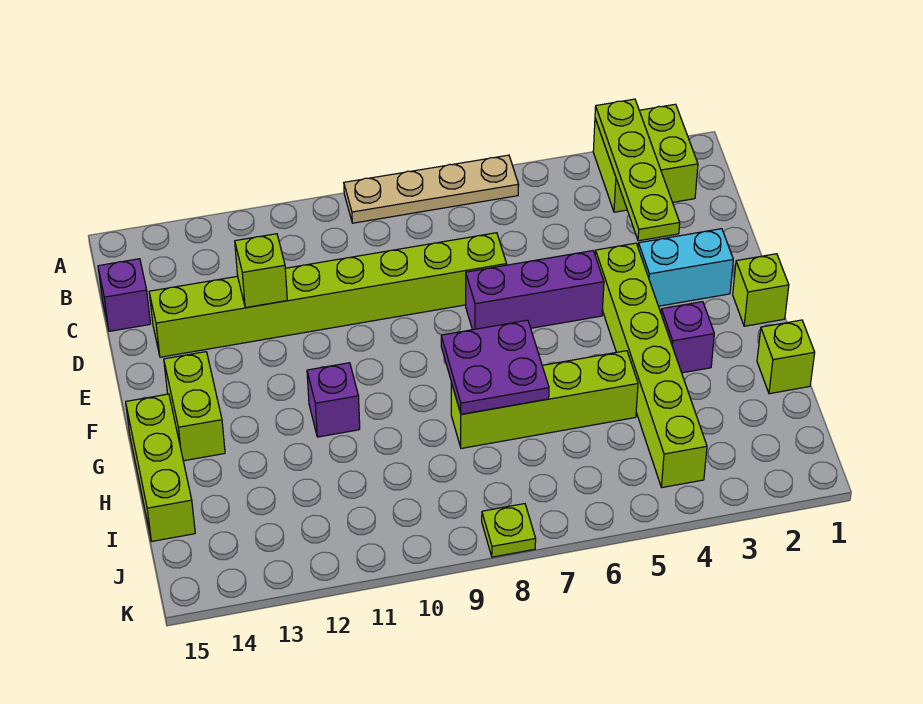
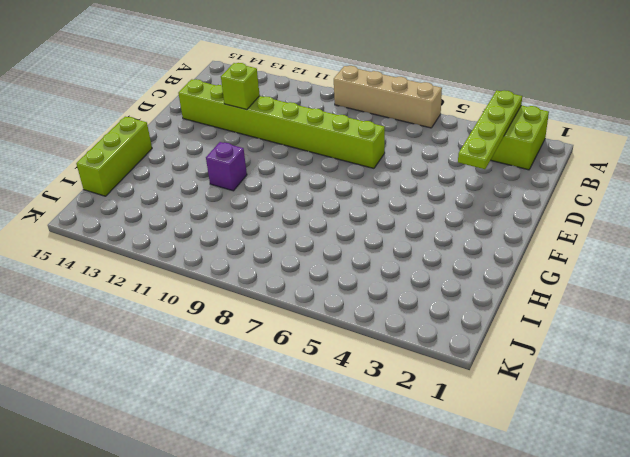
tan brick A6:A9 level 1 -> tan plate A6:A9 level 1
none -> purple brick C15 level 1
none -> cyan brick E2:E3 level 1
none -> lime brick E4:J4 level 1

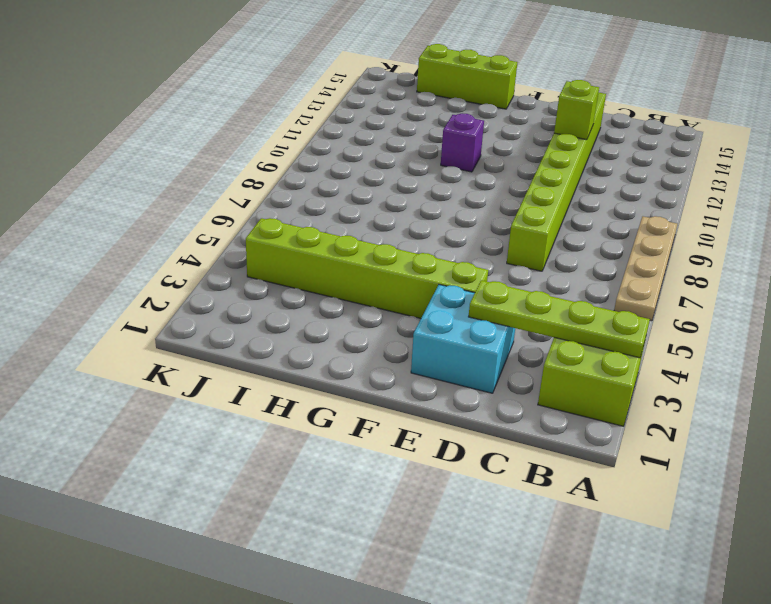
cyan brick D2:E3 level 1 -> cyan brick E2:E3 level 1
none -> purple brick C15 level 1
none -> purple brick E5:E7 level 1
none -> lime brick F1 level 1

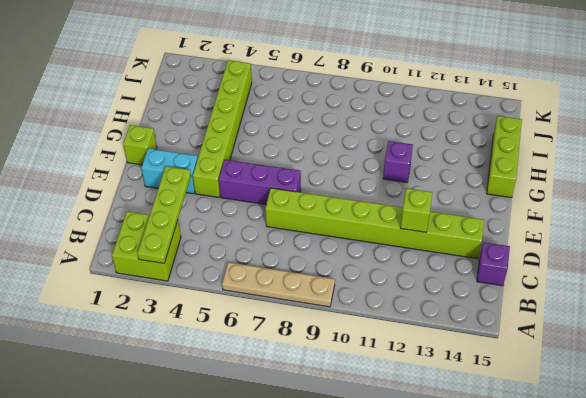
none -> lime brick F14:G14 level 1
none -> purple brick G3 level 1
none -> lime brick H1 level 1

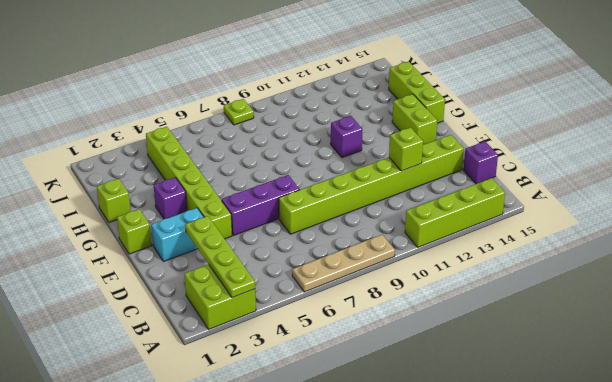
lime brick A11:A14 level 1 -> lime brick H5:H8 level 1
none -> purple plate G7:H8 level 2

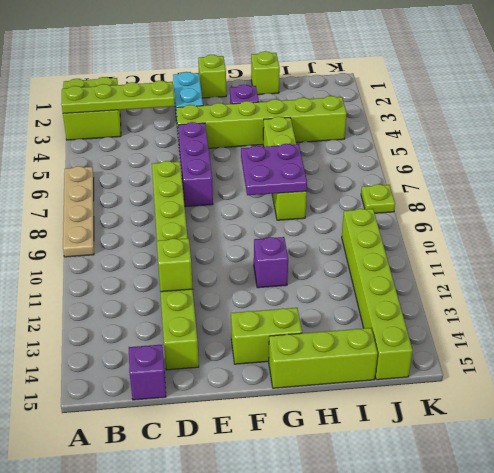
lime brick J10:J15 level 1 -> none

